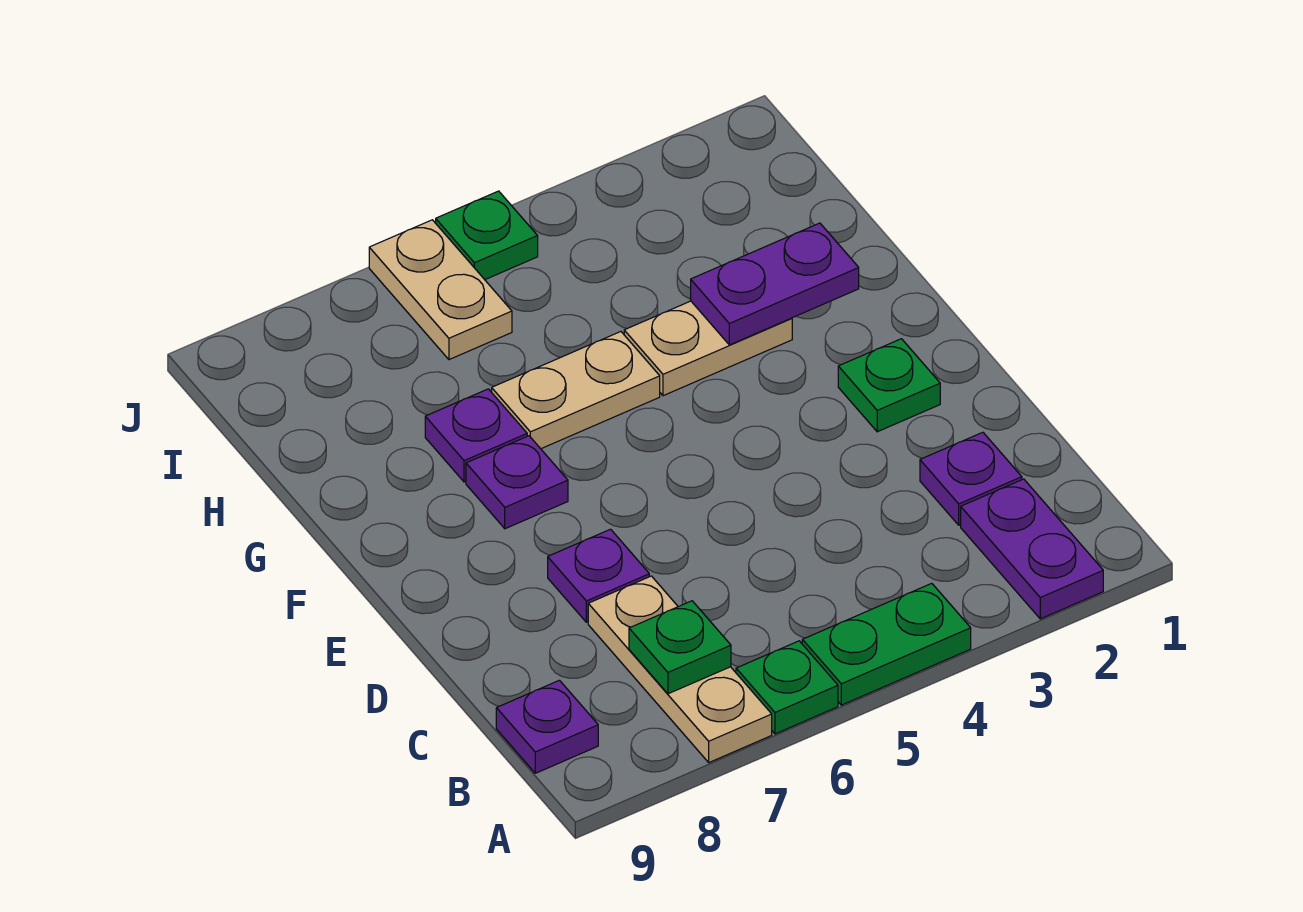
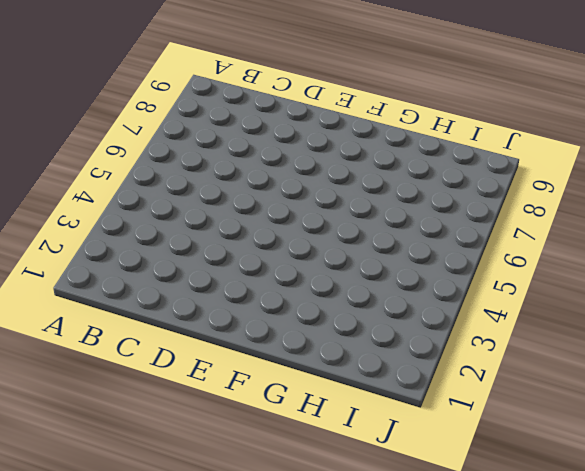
none -> purple plate A2:B2 level 1
none -> green plate A4:A5 level 1
none -> green plate A6 level 1

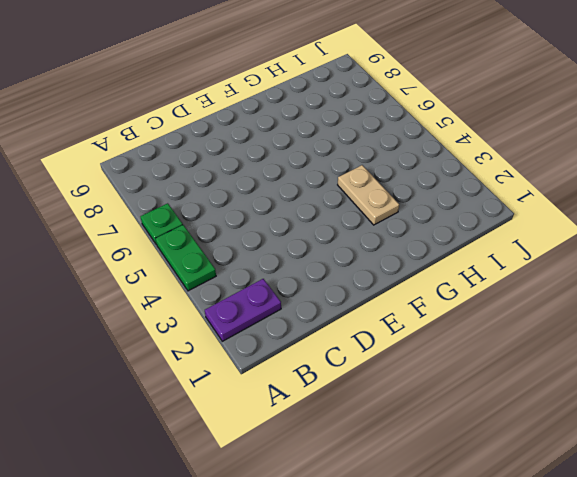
none -> tan plate A7:C7 level 1
none -> purple plate B9 level 1
none -> purple plate C2 level 1

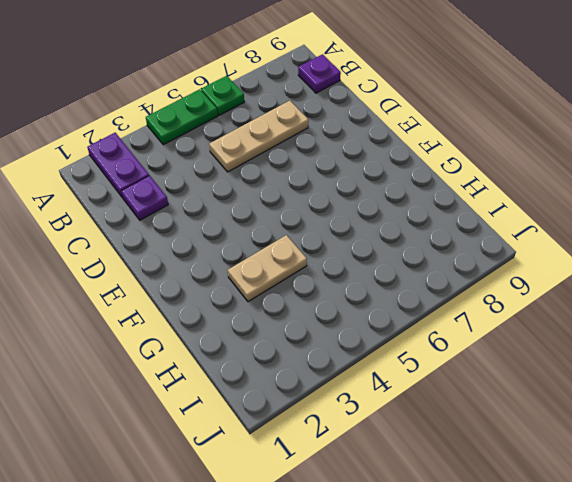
tan plate C5:C7 level 1 -> tan plate A7:C7 level 1
none -> purple plate D7 level 1
none -> green plate E2 level 1
none -> purple plate F7 level 1

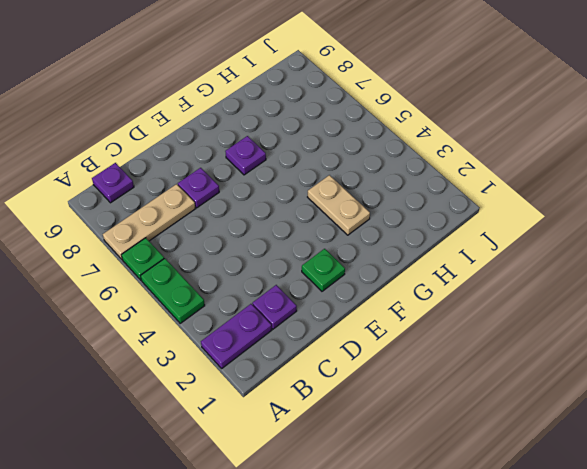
none -> tan plate G5:G6 level 1
none -> purple plate G7 level 1
none -> tan plate I6:J6 level 1

